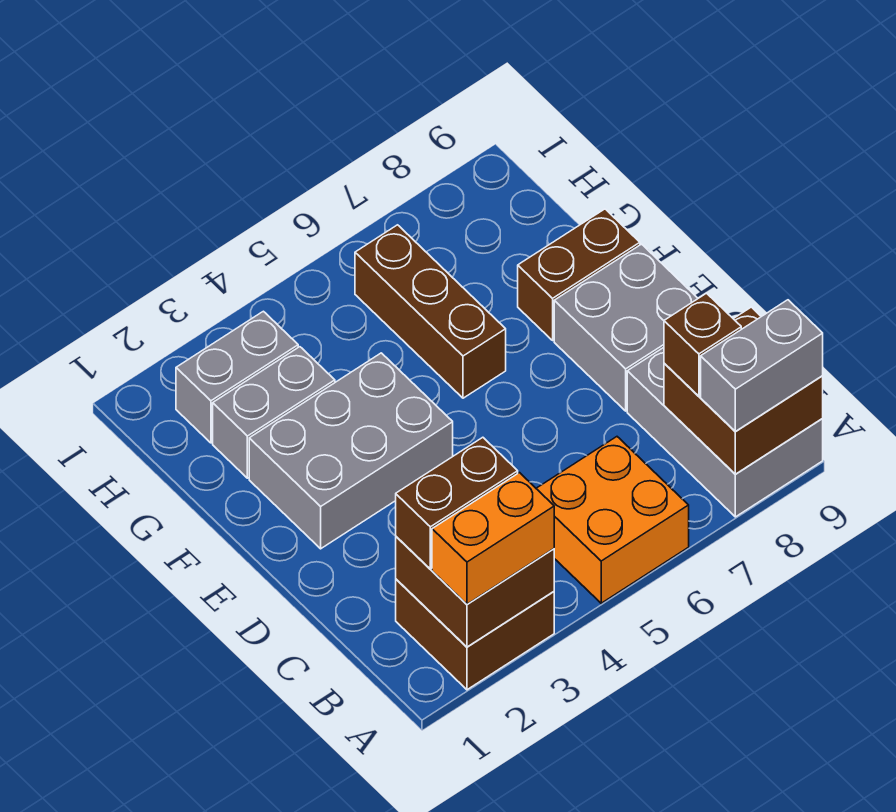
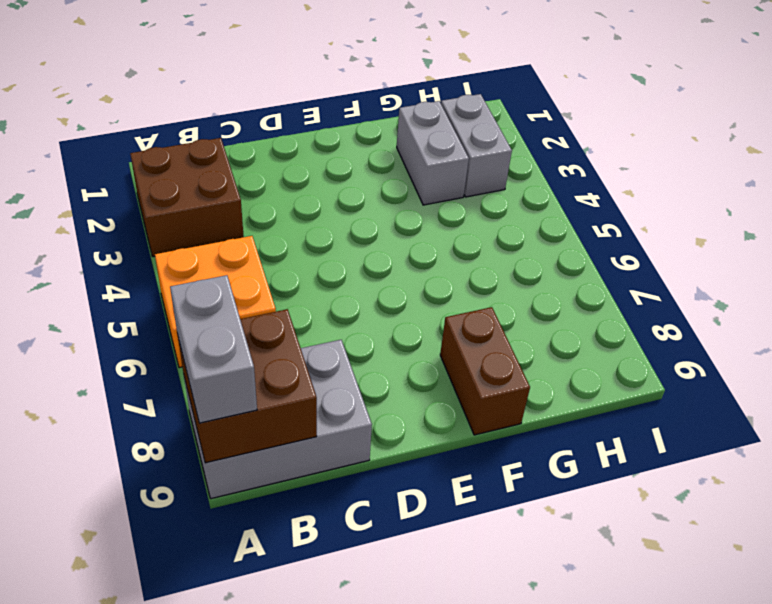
none -> grey brick D8:E9 level 1
none -> grey brick E2:F4 level 1
none -> brown brick F6:H6 level 1

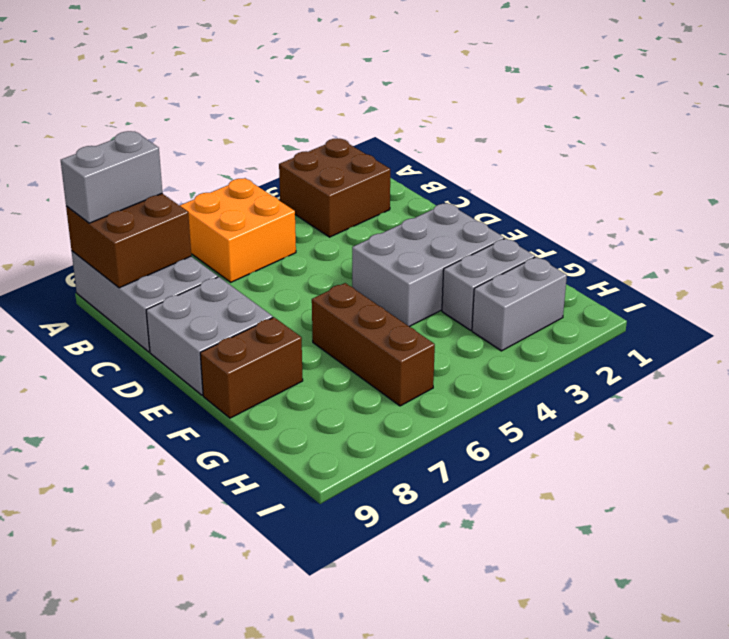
none -> brown brick A2:B3 level 2
none -> orange brick A2:A3 level 3
none -> brown brick B2:B3 level 3

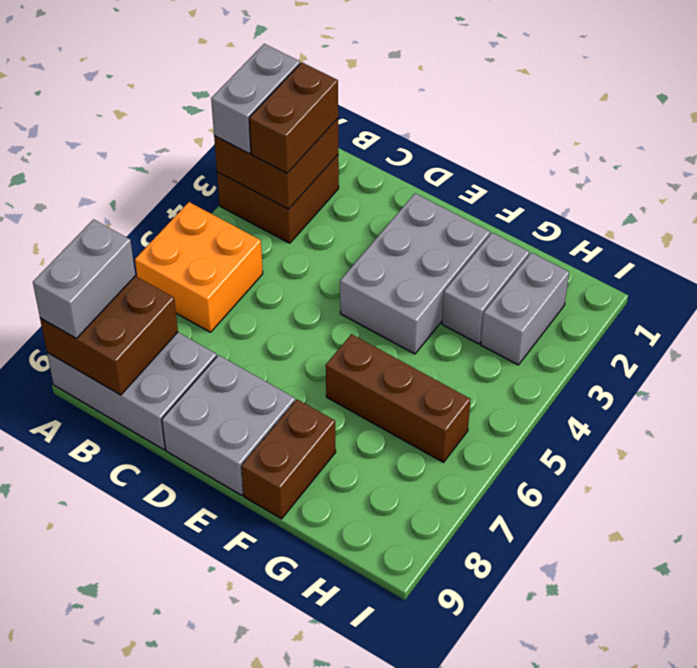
grey brick A2:A3 level 3 -> orange brick A2:A3 level 3
none -> brown brick B8 level 3

